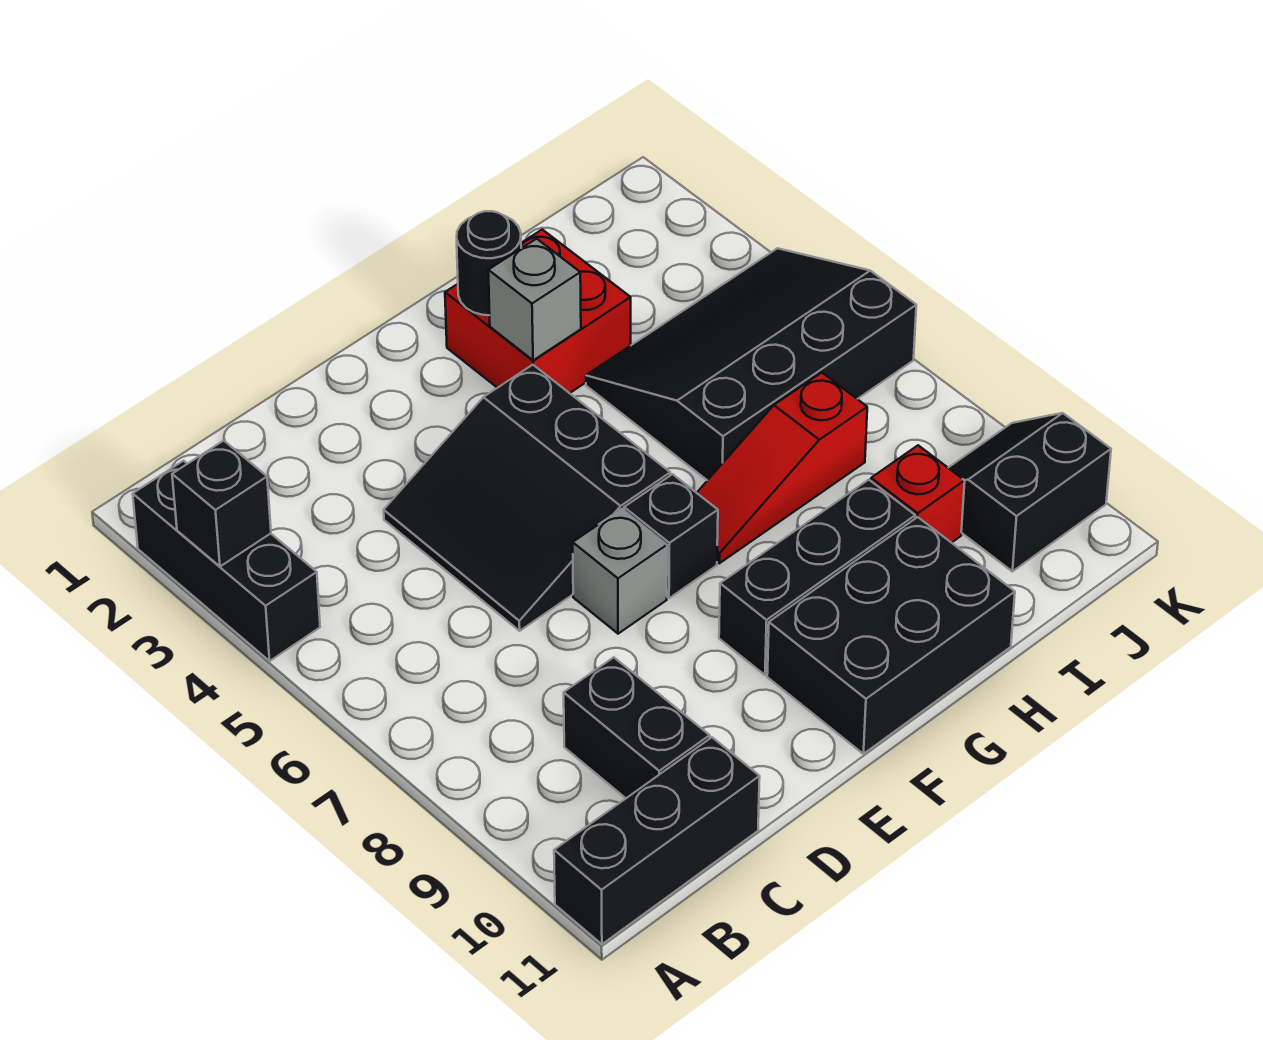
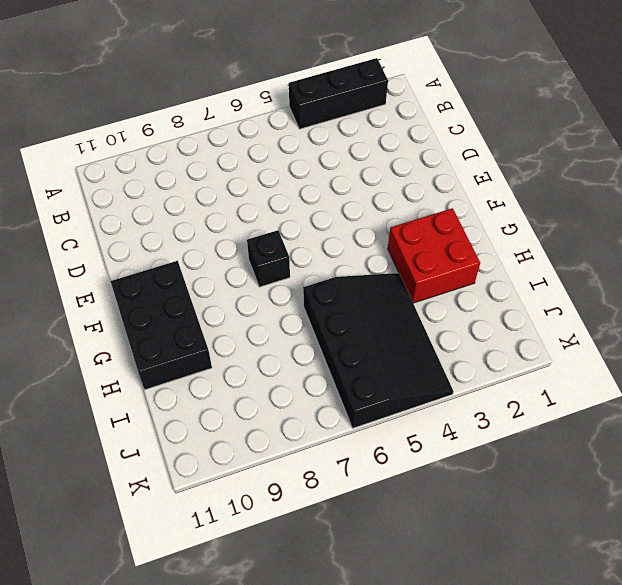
none -> black brick A11:C11 level 1
none -> black brick C9:C10 level 1
none -> black slope D4:F6 level 1 top F

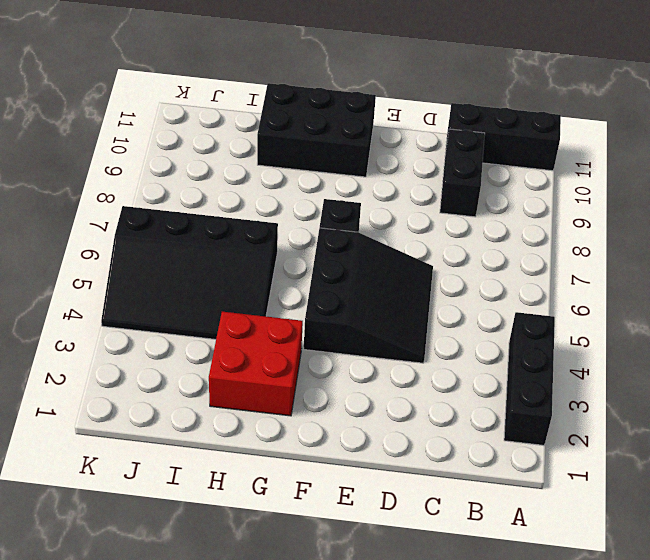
none -> grey brick E7 level 1
none -> black brick F9:H9 level 1
none -> red slope G7:I7 level 1 top I

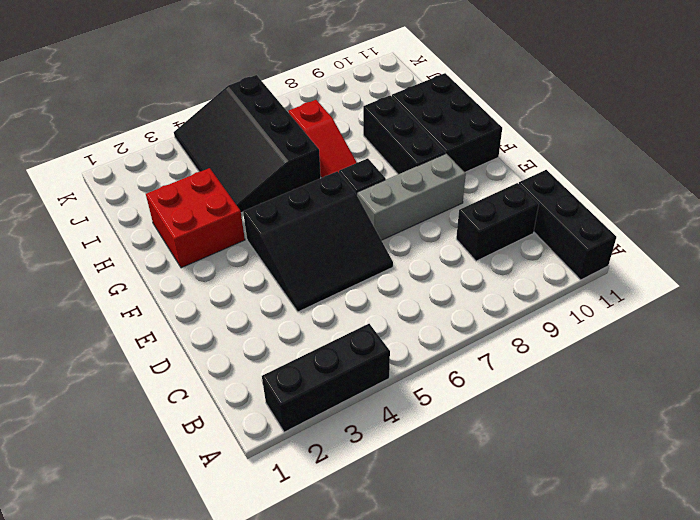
grey brick E7:E9 level 1 -> grey brick E7 level 1
none -> red brick I9 level 1
none -> black slope J9:K10 level 1 top 10
none -> black brick A3 level 2

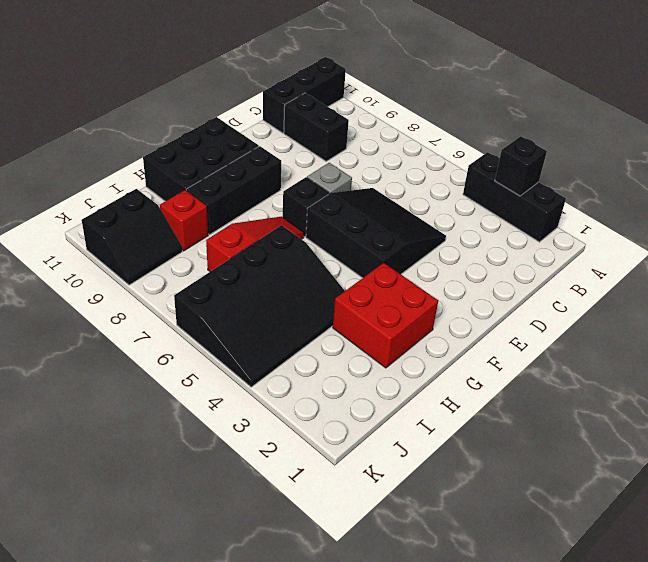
none -> black round brick G2 level 2
none -> grey brick G3 level 2

